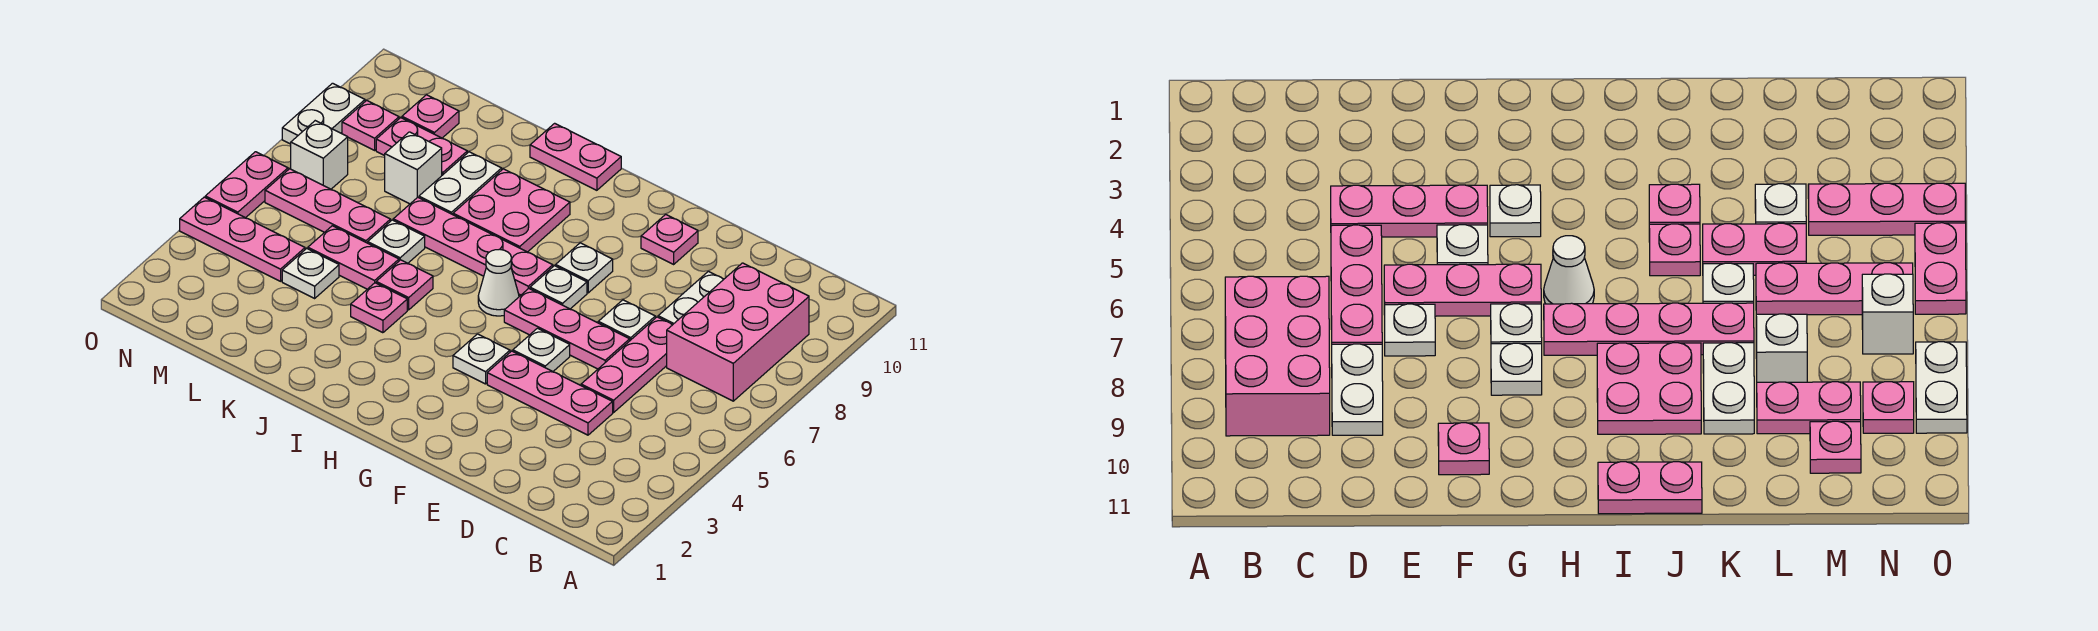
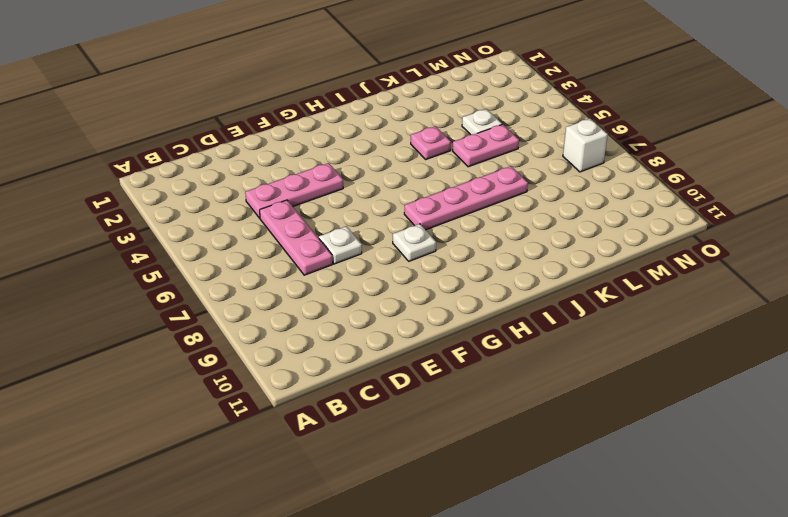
none -> pink brick B7:C9 level 1
none -> white plate D8:D9 level 1
none -> pink plate E6:G6 level 1
none -> white plate F5 level 1

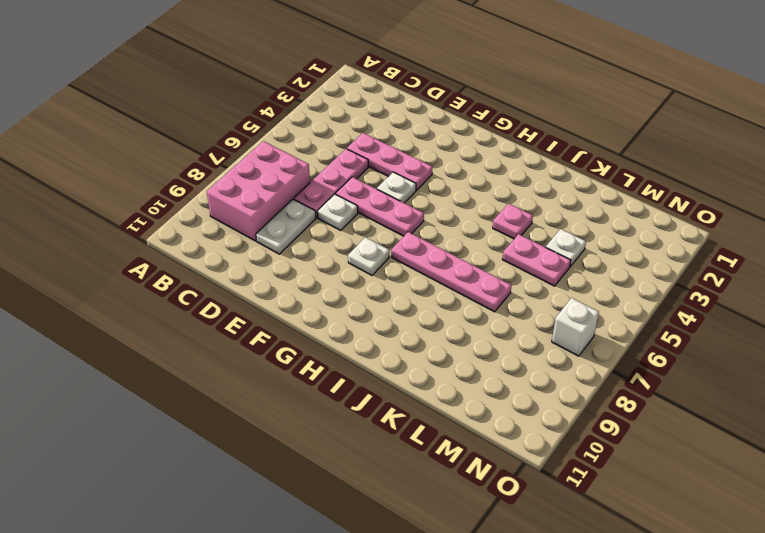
none -> pink plate F10 level 1
none -> white plate G4 level 1
none -> white plate G7 level 1
none -> white cone H6 level 1

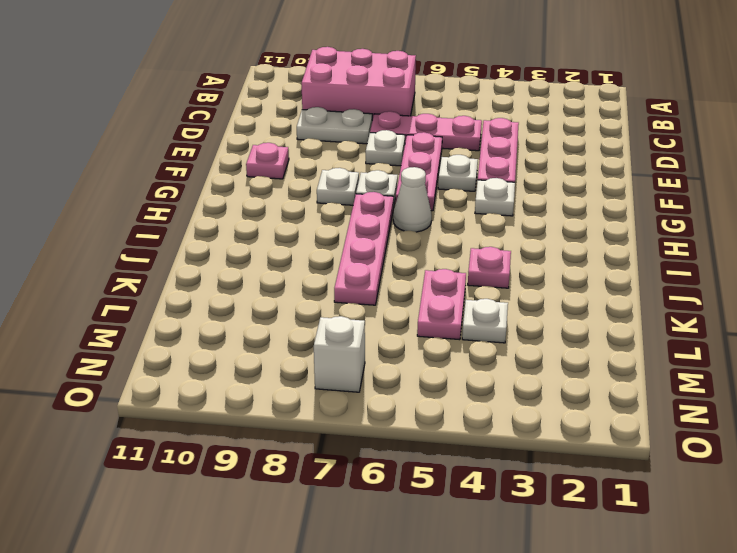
none -> pink plate I8:J9 level 1
none -> pink plate I11:J11 level 1
none -> pink plate J5 level 1
none -> white plate K6 level 1

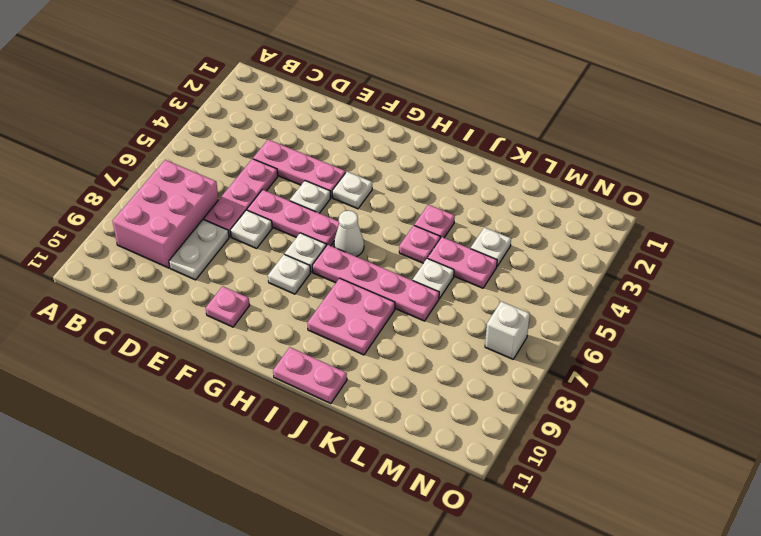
none -> white plate K8:K9 level 1
none -> pink plate L6:N6 level 1
none -> white brick L8 level 1
none -> pink plate L9:M9 level 1

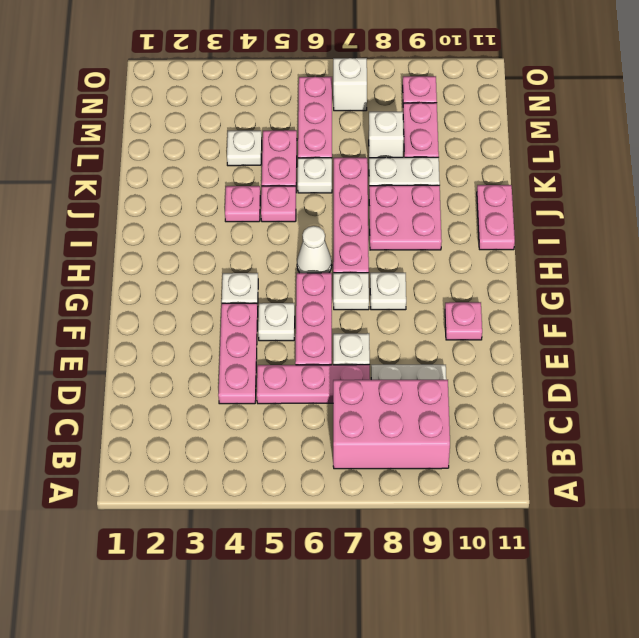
none -> pink plate M4:O4 level 1
none -> pink plate M10 level 1
none -> pink plate O5:O6 level 1
none -> white plate O8:O9 level 1

